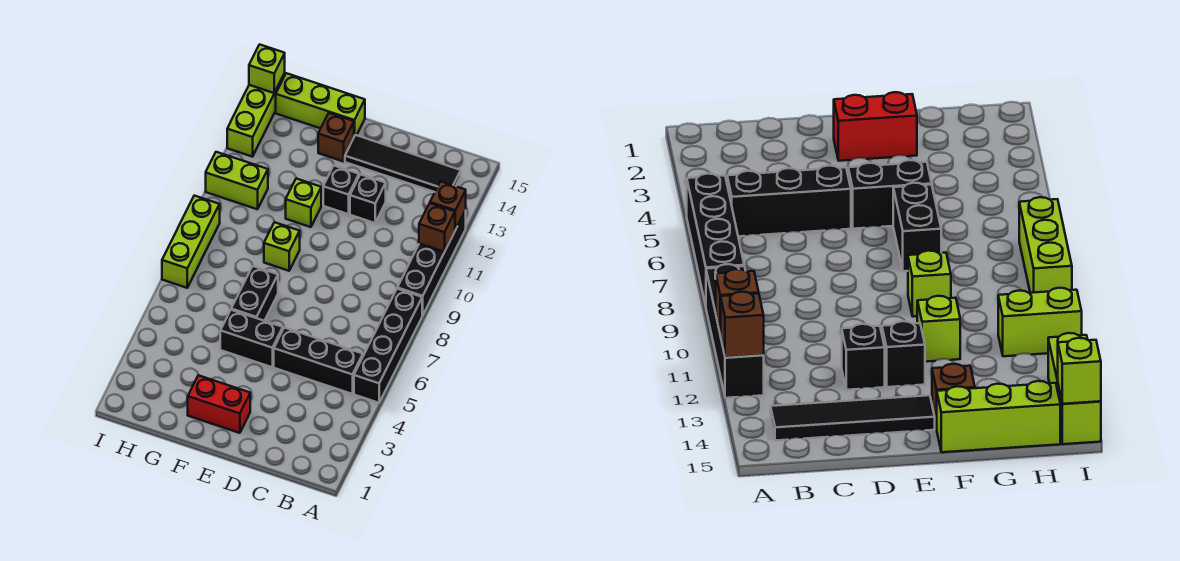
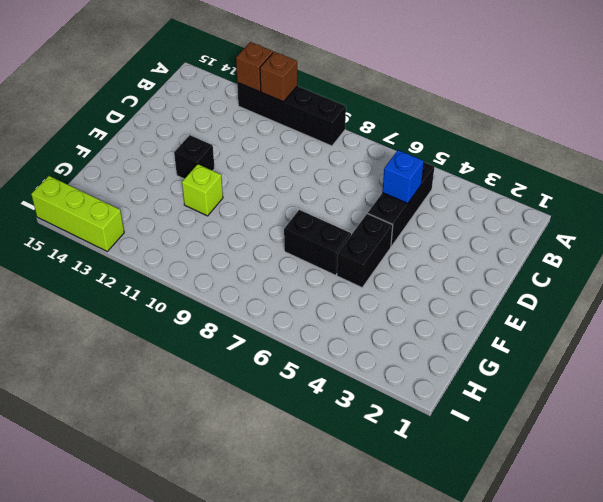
blue brick C5 level 2 -> none
none -> black brick A5:A8 level 1
none -> black tile B14:E14 level 1
none -> black brick D12 level 1

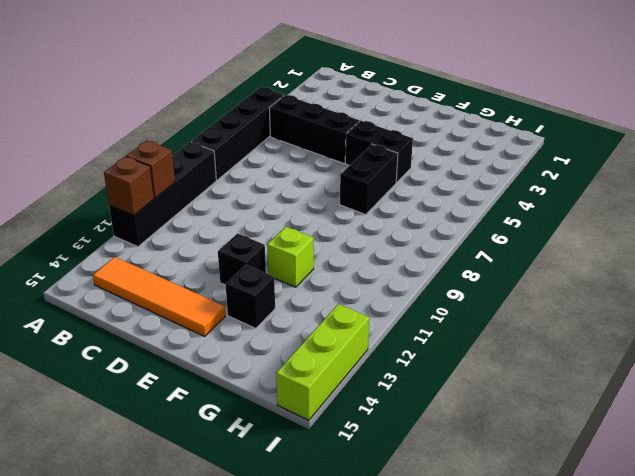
orange tile B14:E14 level 1 -> black tile B14:E14 level 1
black brick F13 level 1 -> black brick D12 level 1
none -> red brick E2:F2 level 1
none -> lime brick F9 level 1
none -> brown brick F14 level 1

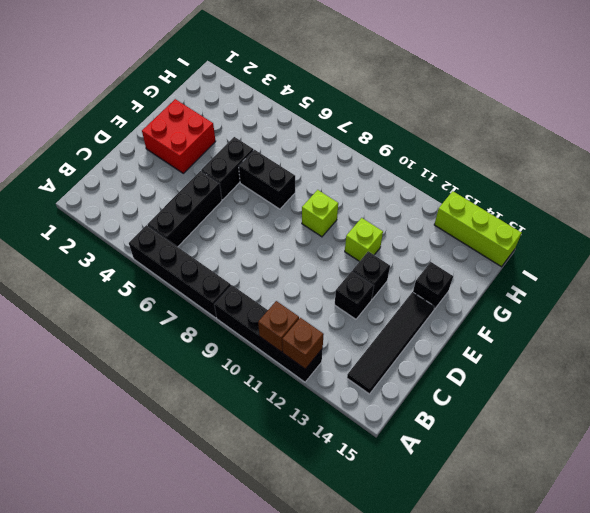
red brick E2:F3 level 1 -> red brick E2:F2 level 1
black brick F14 level 1 -> brown brick F14 level 1
none -> lime brick F15:H15 level 1
none -> lime brick H11:I11 level 1
none -> lime brick I7:I9 level 1

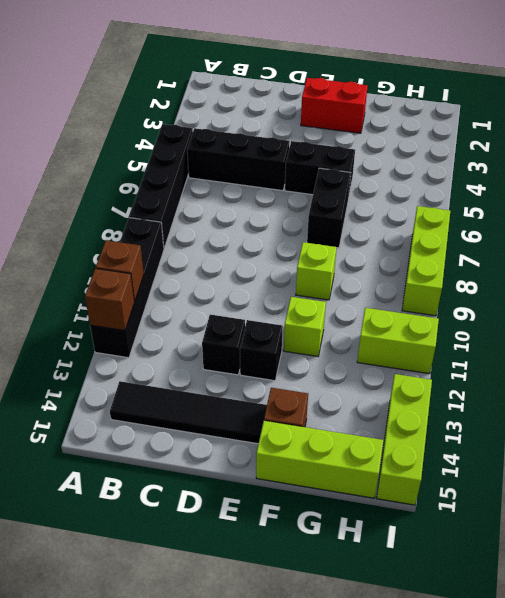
none -> lime brick I15 level 2

